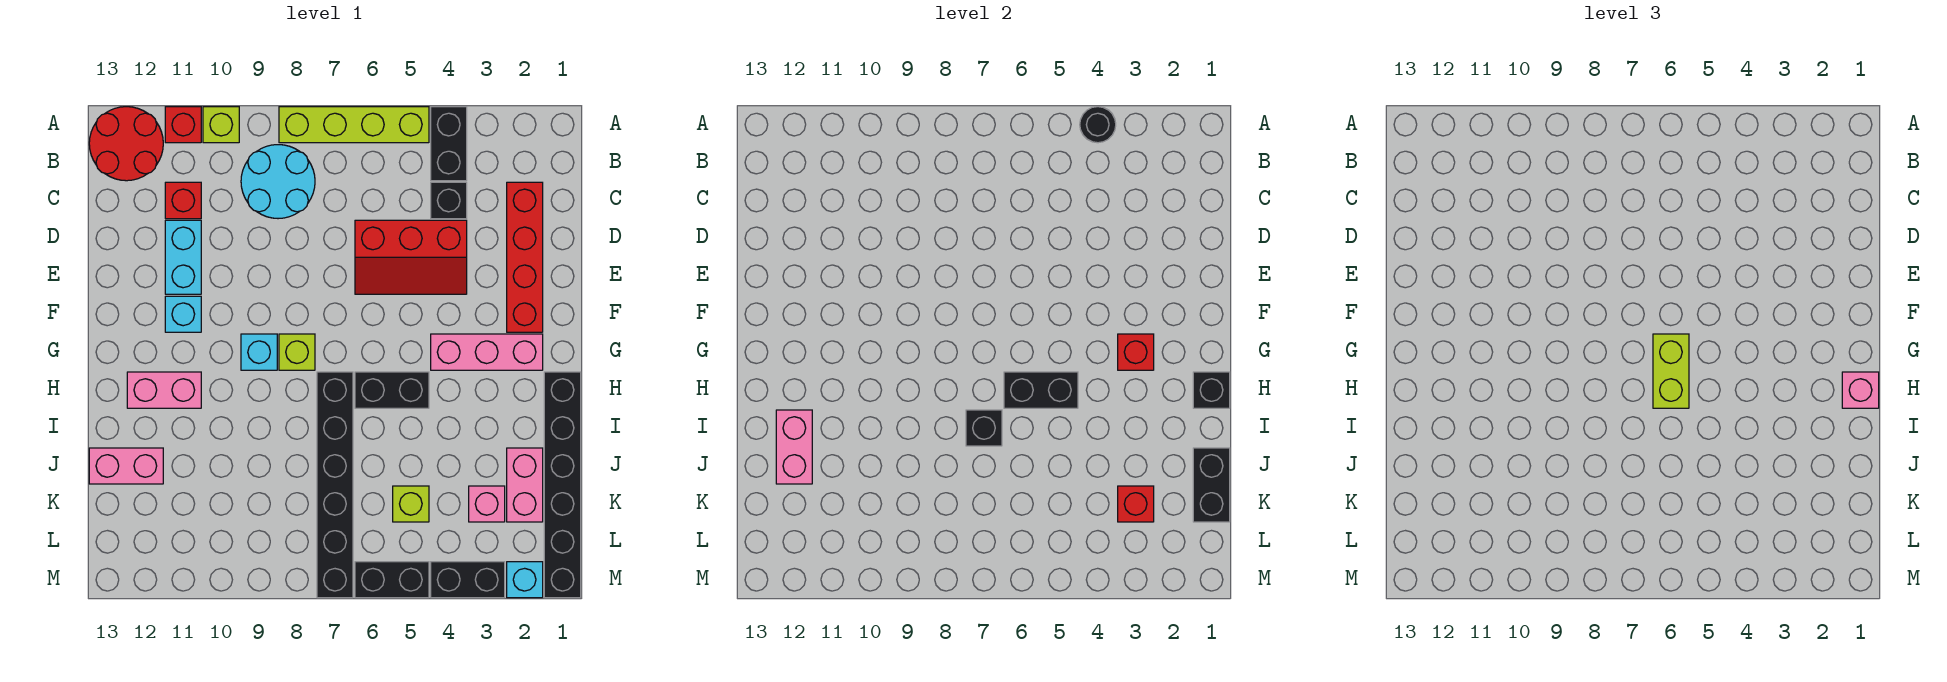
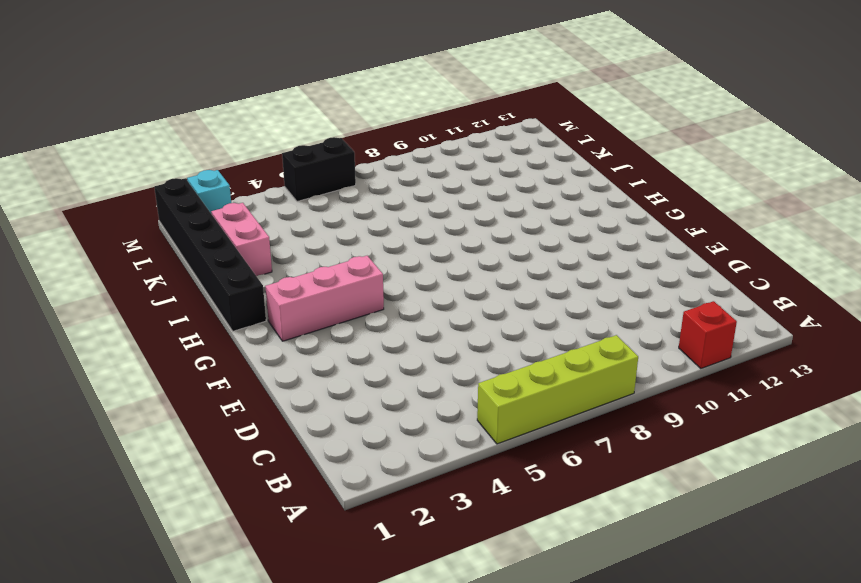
none -> black brick A4:B4 level 1
none -> lime brick A10 level 1
none -> red round brick A12:B13 level 1
none -> cyan round brick B8:C9 level 1

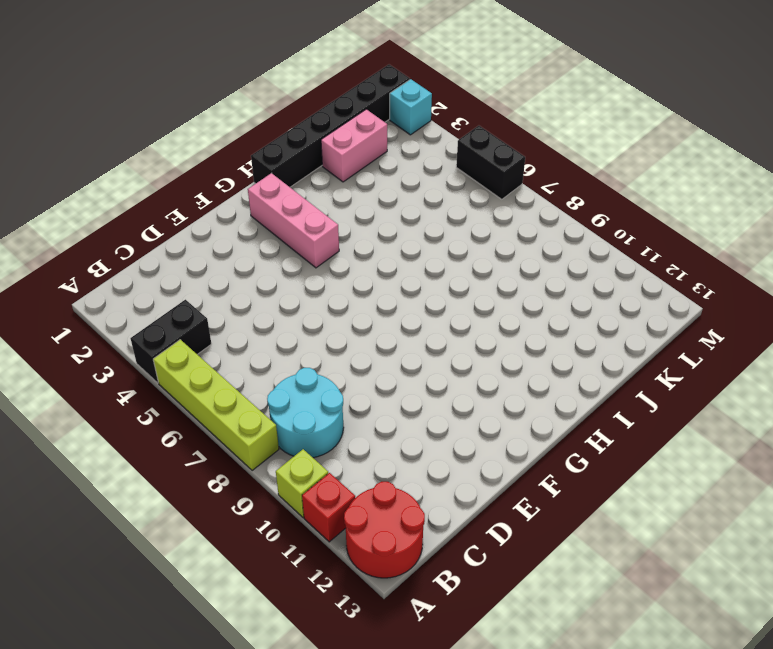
none -> red brick C2:F2 level 1
none -> black brick C4 level 1
none -> red brick C11 level 1
none -> red slope D4:E6 level 1 top D

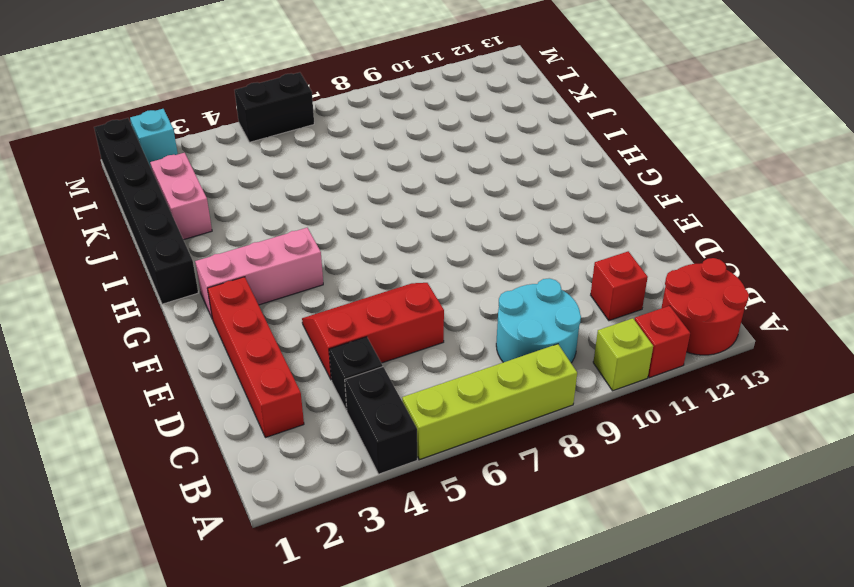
none -> cyan brick D11:E11 level 1
none -> cyan brick F11 level 1
none -> lime brick G8 level 1
none -> cyan brick G9 level 1

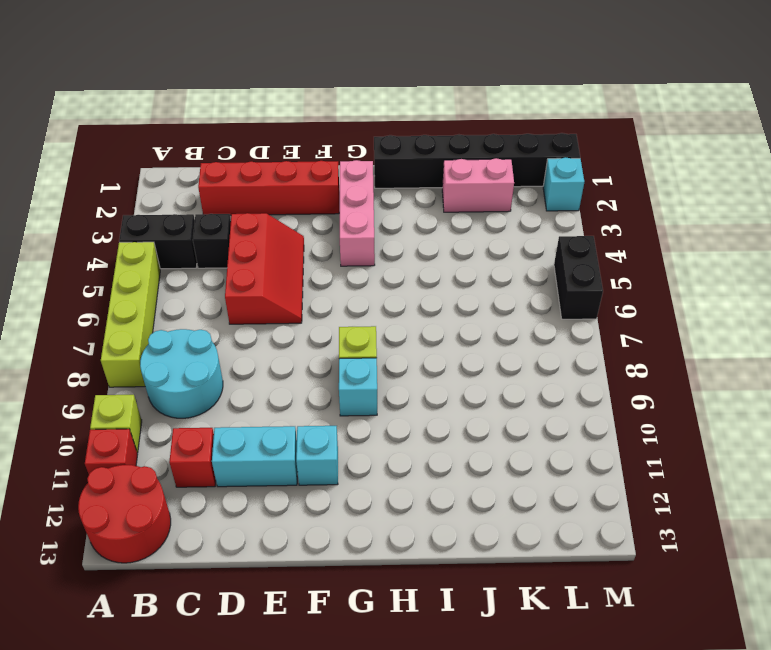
none -> black brick H5:H6 level 1
none -> black brick H7:M7 level 1
none -> pink brick H11:H12 level 1
none -> pink brick J12:J13 level 1

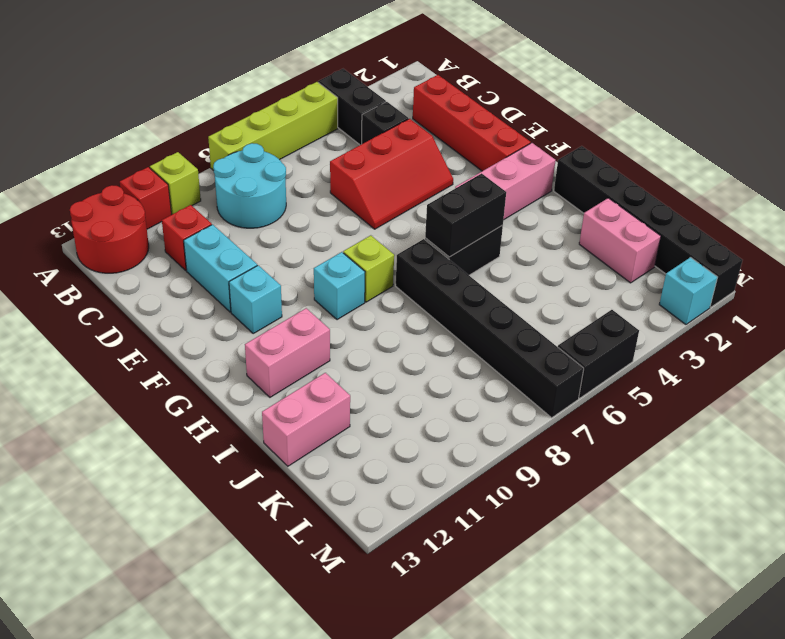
none -> pink brick K3 level 1
none -> lime brick K5 level 1
none -> black brick M3:M4 level 1
none -> black round brick A4 level 2

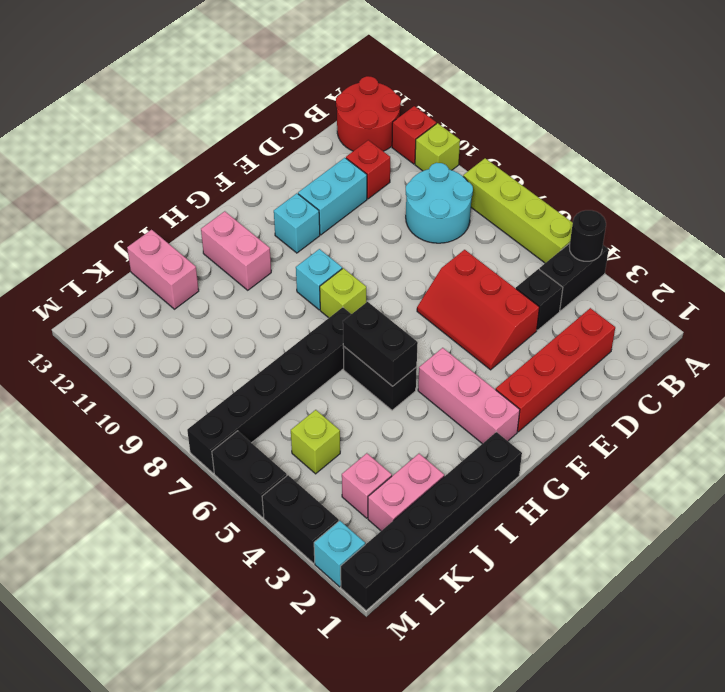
none -> red brick G3 level 2
none -> black brick H1 level 2
none -> black brick I7 level 2
none -> pink brick I12:J12 level 2

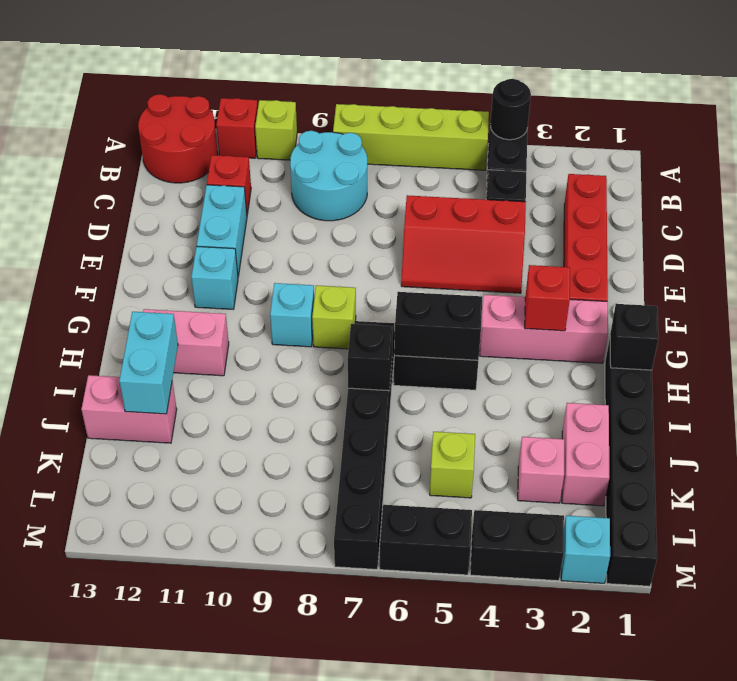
cyan brick I12:J12 level 2 -> pink brick I12:J12 level 2
none -> black brick J1:K1 level 2
none -> red brick K3 level 2
none -> lime brick G6:H6 level 3
none -> pink brick H1 level 3

